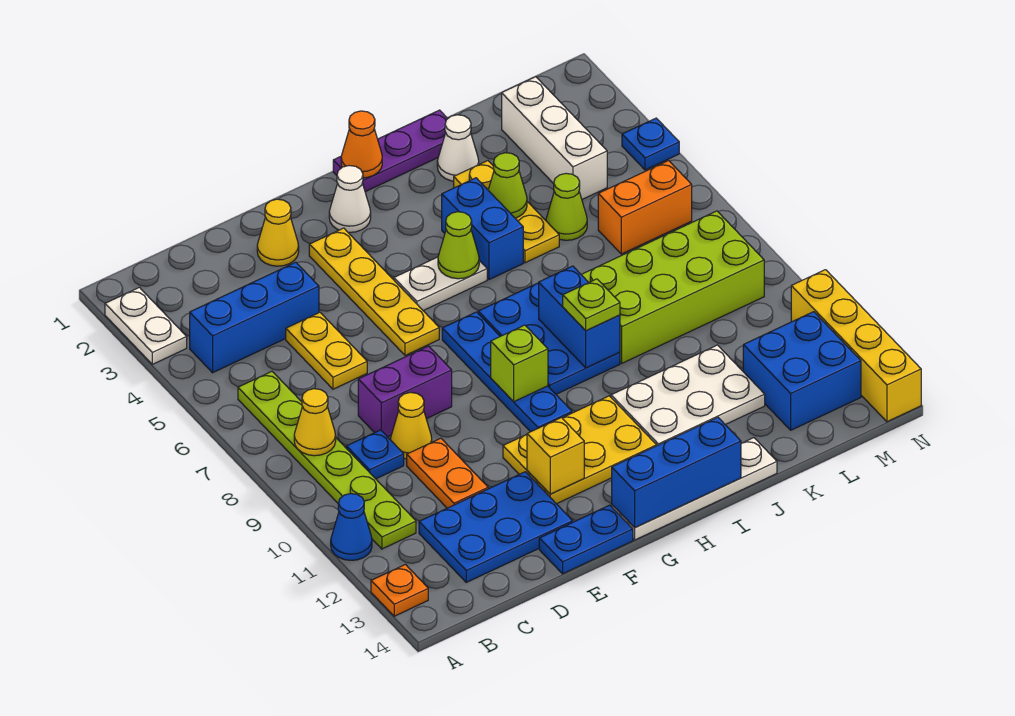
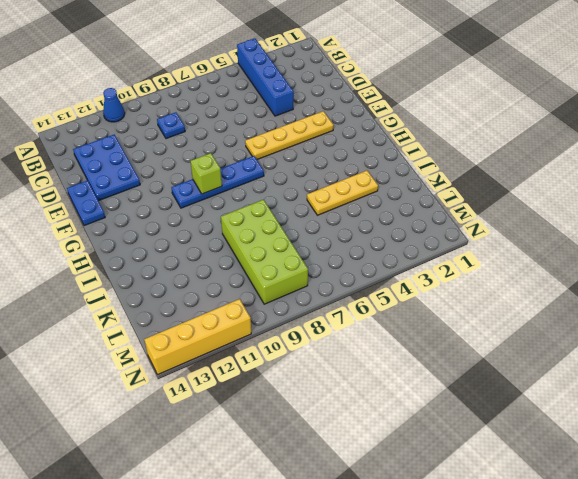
blue brick A4:D4 level 1 -> blue brick B4:D4 level 1
none -> white plate A2:A3 level 1
none -> orange plate A13 level 1
none -> lime plate B6:B11 level 1
none -> yellow plate D5:D6 level 1

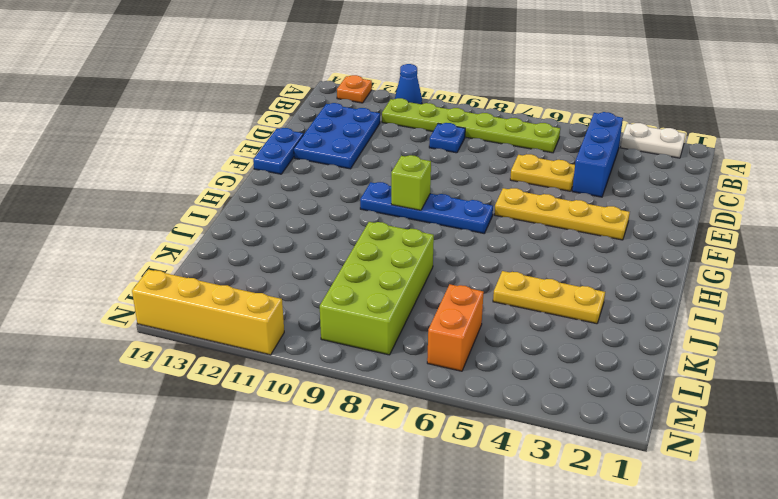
none -> purple brick D8:E8 level 1
none -> yellow cone D9 level 1
none -> orange plate D10:D11 level 1
none -> yellow cone E2 level 1

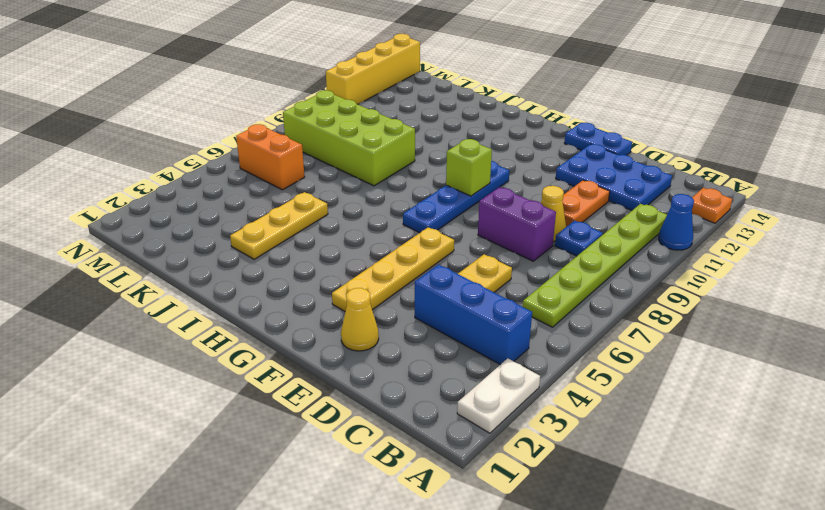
none -> yellow plate F11:H12 level 1
none -> white cone G2 level 1
none -> white plate G5:H5 level 1
none -> white plate G14:J14 level 1

